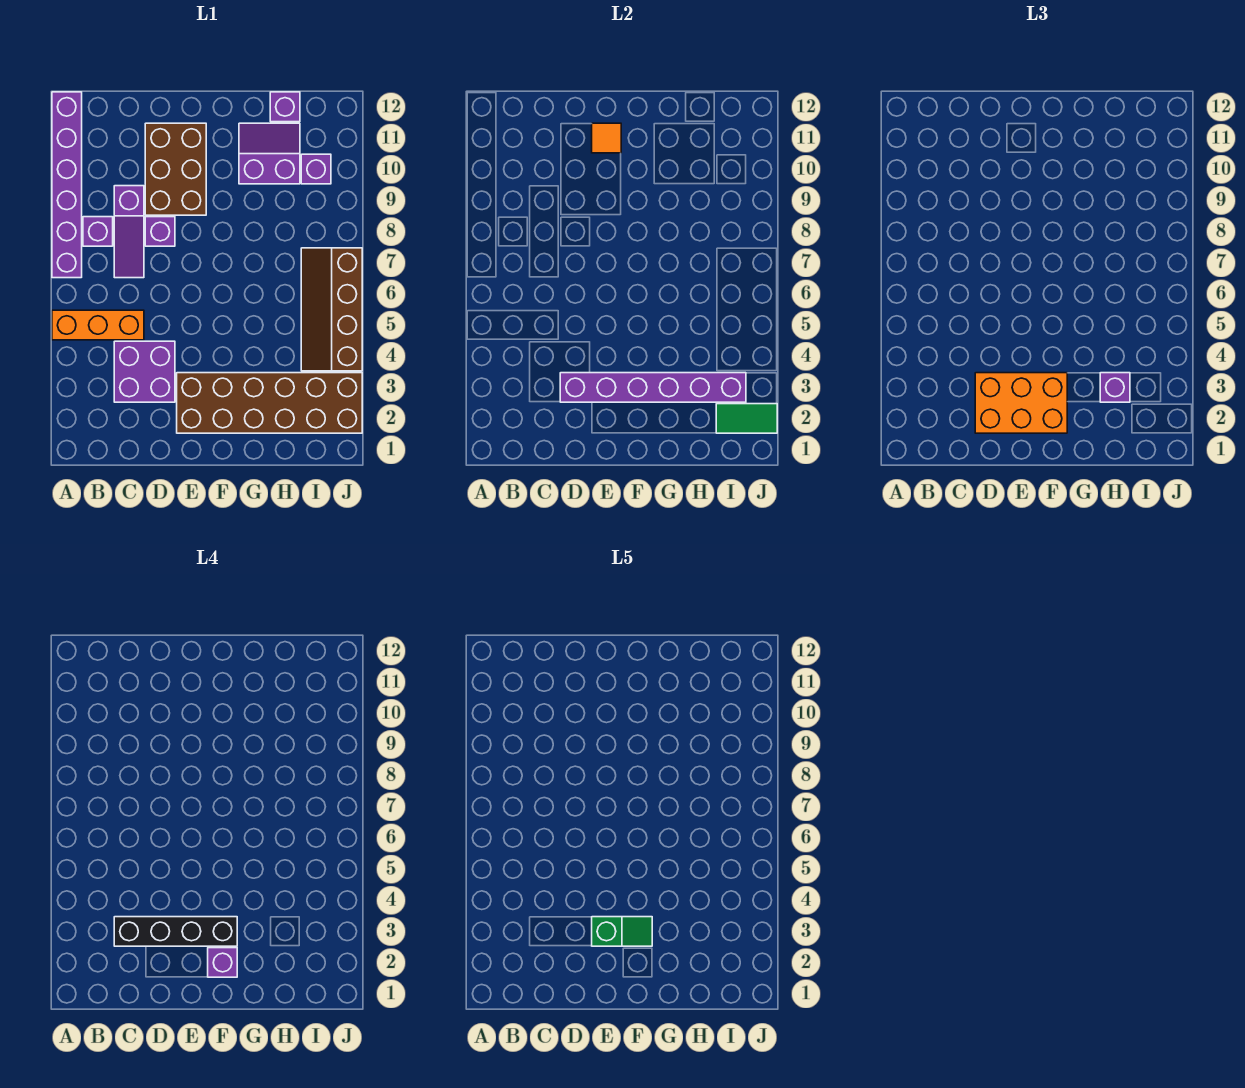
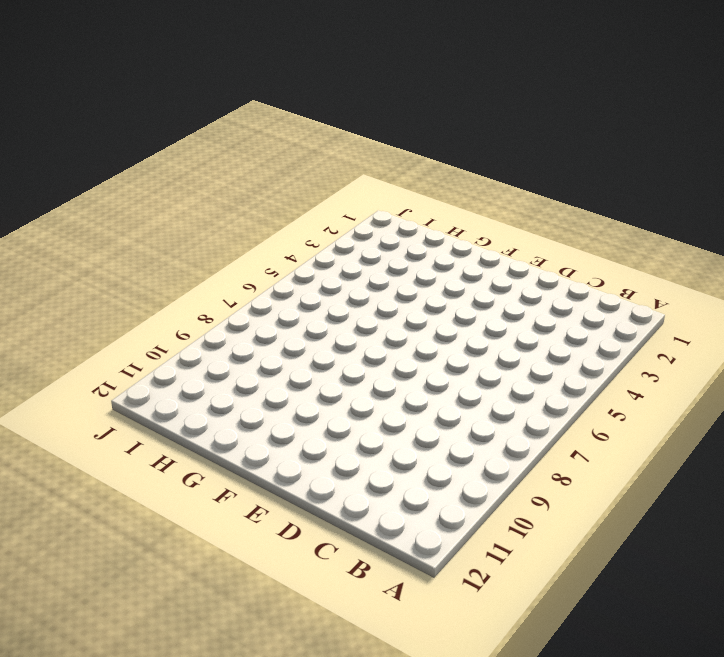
none -> orange brick A5:C5 level 1
none -> purple brick A7:A12 level 1
none -> purple brick B8 level 1

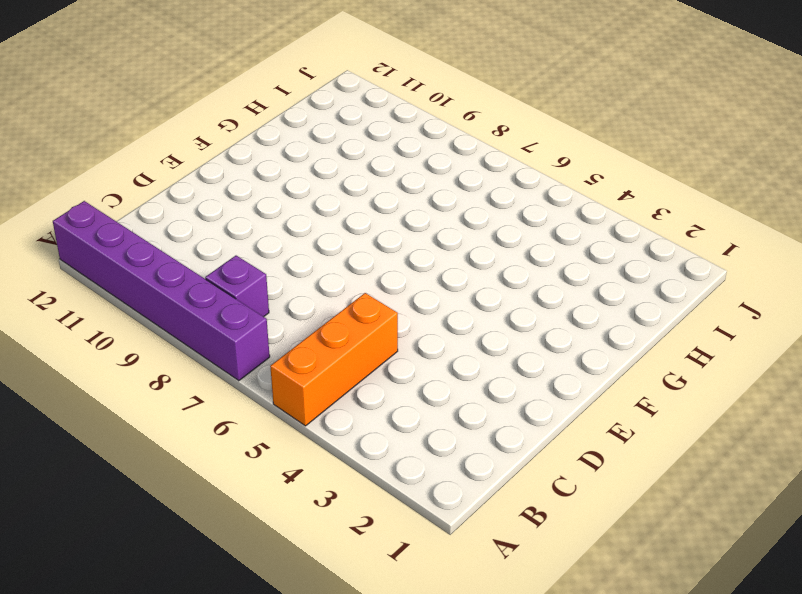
none -> purple brick C3:D4 level 1
none -> purple slope C7:C9 level 1 top 9
none -> purple brick D8 level 1

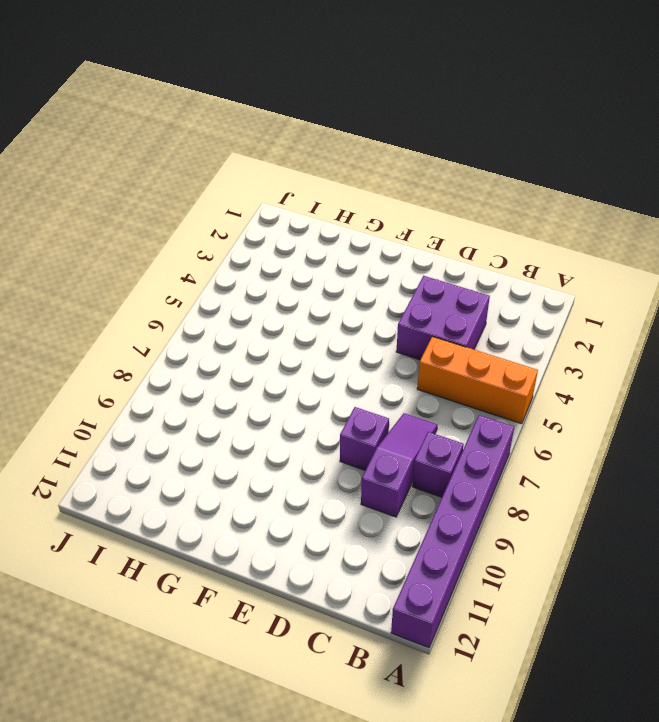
none -> brown brick D9:E11 level 1
none -> brown brick E2:J3 level 1
none -> purple slope G10:H11 level 1 top 10

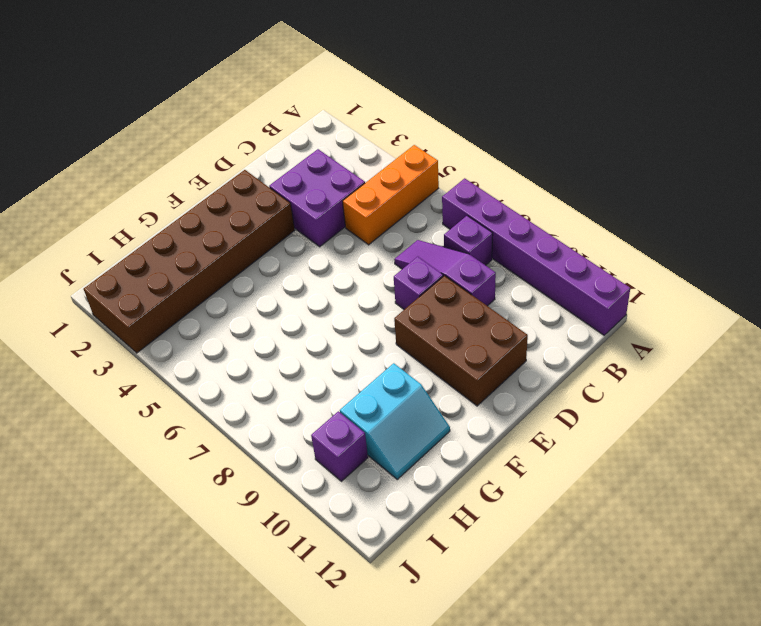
cyan slope G10:H11 level 1 top 10 -> purple slope G10:H11 level 1 top 10
none -> purple brick H12 level 1
none -> brown slope I4:J7 level 1 top J
none -> purple brick D3:I3 level 2

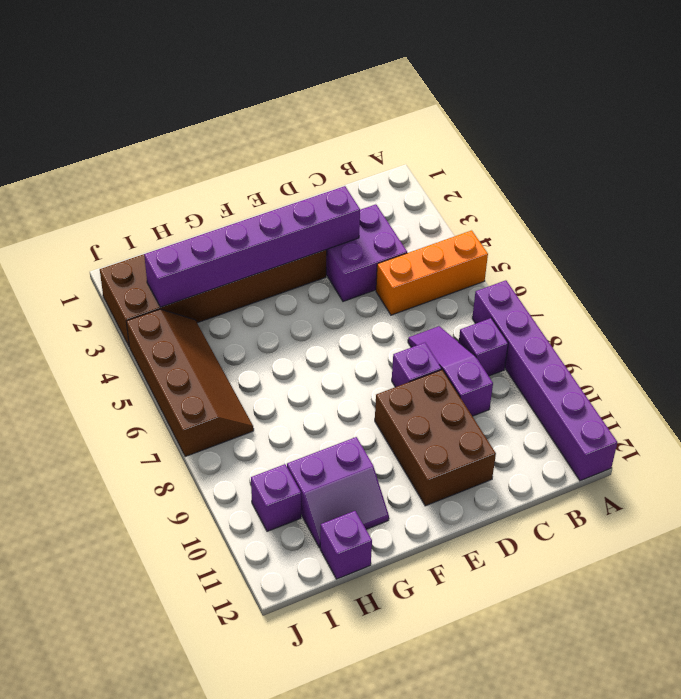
none -> orange tile E11 level 2
none -> green tile I2:J2 level 2
none -> orange brick D2:F3 level 3

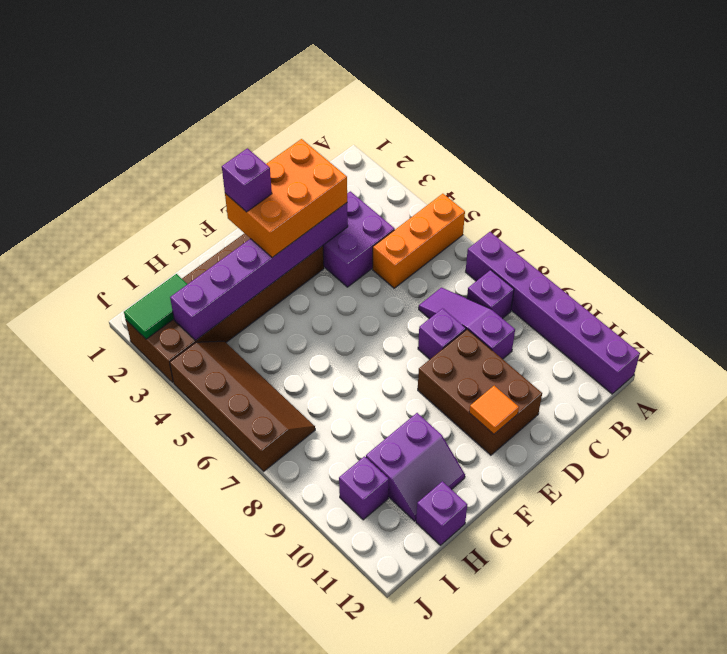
none -> purple brick H3 level 3
none -> black brick C3:F3 level 4
none -> green slope E3:F3 level 5 top E

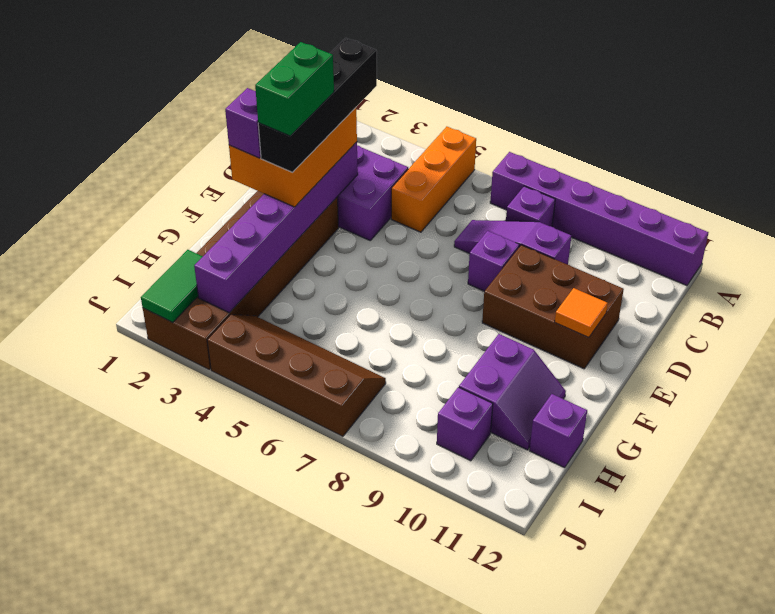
green brick E3:F3 level 5 -> green slope E3:F3 level 5 top E
none -> purple brick H3 level 3

